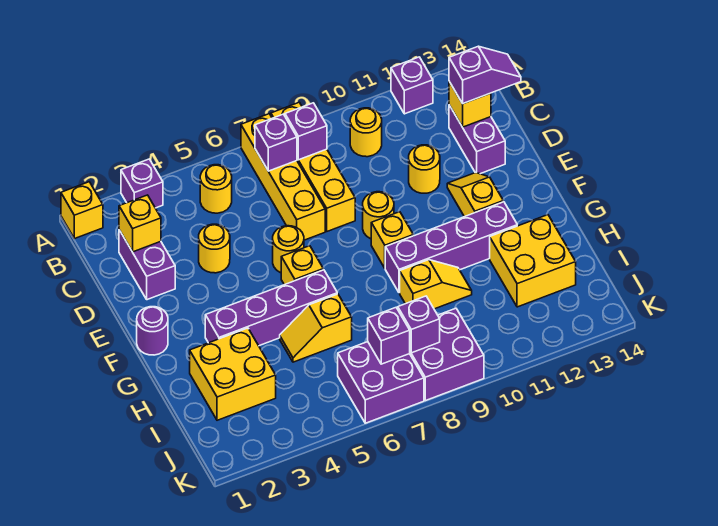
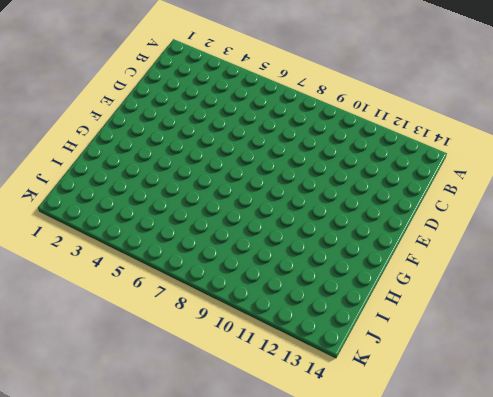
none -> yellow brick A1 level 1
none -> purple brick A3 level 1
none -> yellow brick A7:D7 level 1
none -> yellow brick A8:D8 level 1

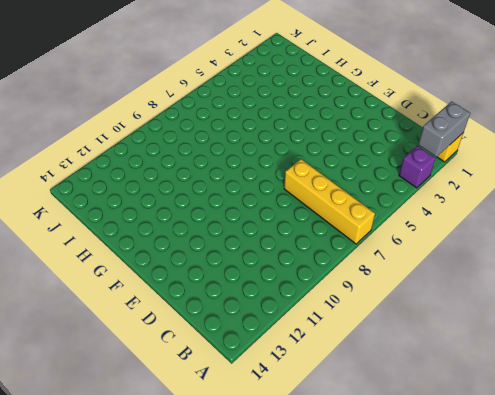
grey brick A1:A2 level 2 -> none
none -> yellow brick A8:D8 level 1
none -> purple brick A12 level 1
none -> yellow round brick B5 level 1
none -> yellow round brick B10 level 1

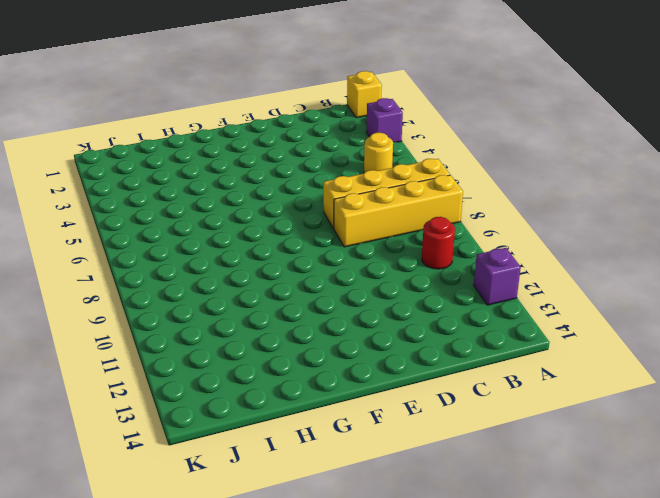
red round brick B10 level 1 -> yellow round brick B10 level 1
none -> purple brick C2:D2 level 1
none -> purple brick C13:D13 level 1
none -> yellow round brick D4 level 1
none -> yellow round brick D11 level 1

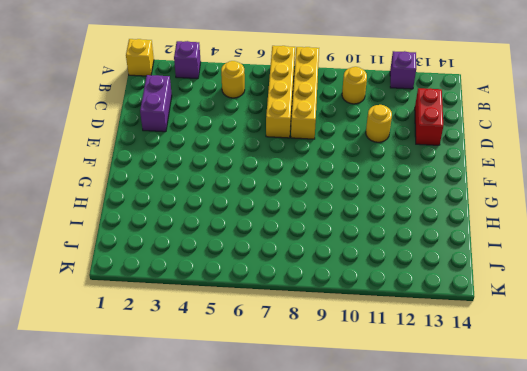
red brick C13:D13 level 1 -> purple brick C13:D13 level 1
none -> yellow round brick D4 level 1
none -> yellow round brick E6 level 1
none -> yellow round brick E9 level 1
none -> yellow slope E12:F12 level 1 top F

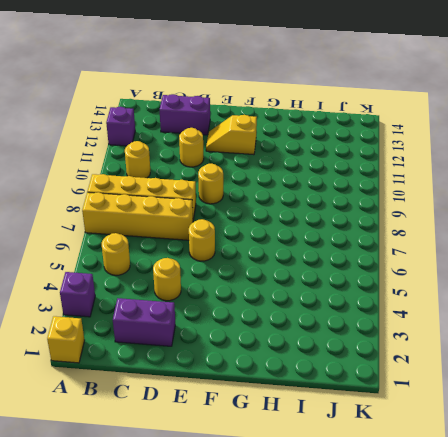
none -> purple round brick F1 level 1
none -> yellow brick F6 level 1
none -> yellow brick F9 level 1
none -> purple brick G3:G6 level 1

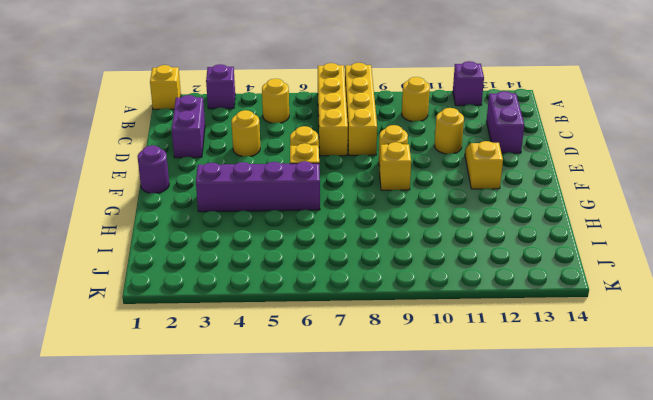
none -> purple brick G9:G12 level 1
none -> yellow brick H2:I3 level 1
none -> yellow slope H5:H6 level 1 top 6
none -> yellow slope H9:H10 level 1 top 9

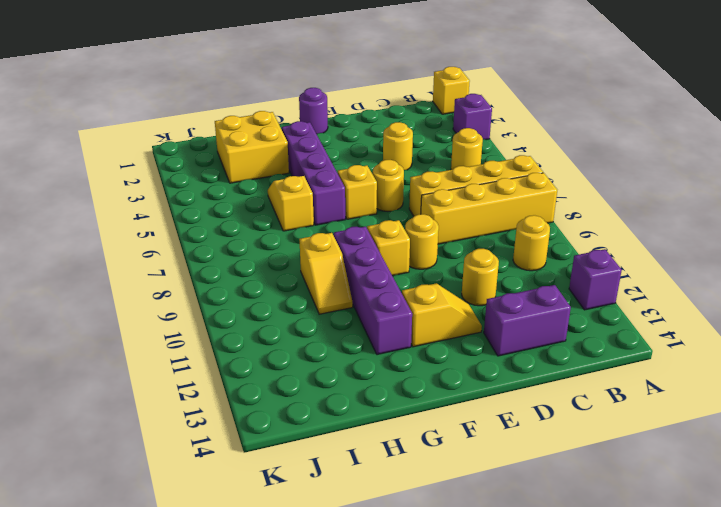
none -> purple brick C2:D2 level 1
none -> yellow brick H12:I13 level 1
none -> purple brick J6:K7 level 1
none -> purple brick J8:K9 level 1

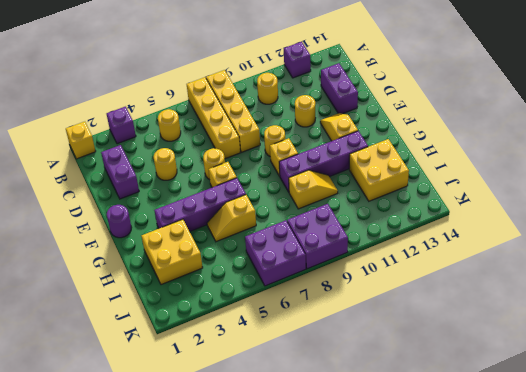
none -> purple brick B7 level 2
none -> purple brick B8 level 2
none -> yellow brick C2 level 2
none -> yellow brick C13 level 2

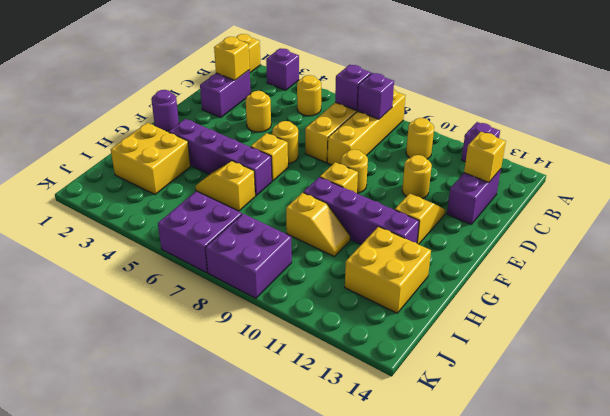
none -> purple brick J7 level 2
none -> purple brick J8 level 2
none -> purple slope C13:C14 level 3 top 13

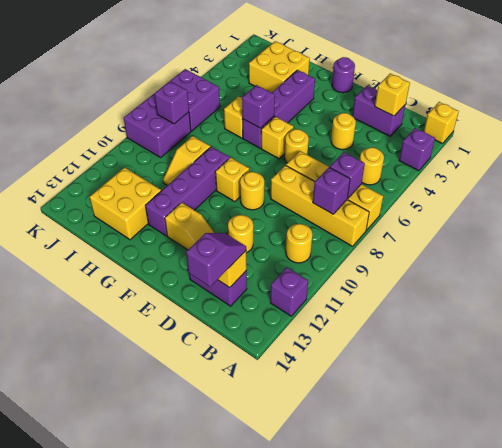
purple slope C13:C14 level 3 top 14 -> purple slope C13:C14 level 3 top 13
purple brick G6 level 2 -> purple brick J7 level 2

